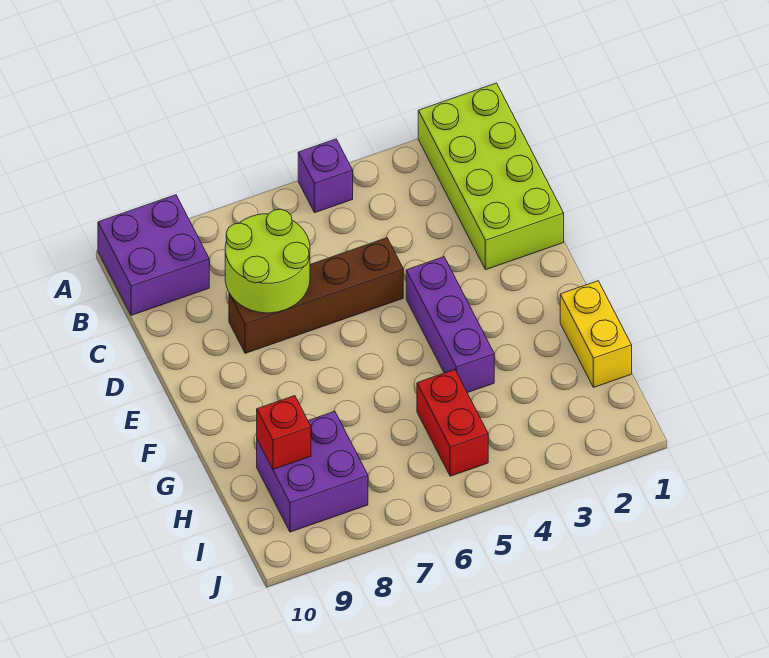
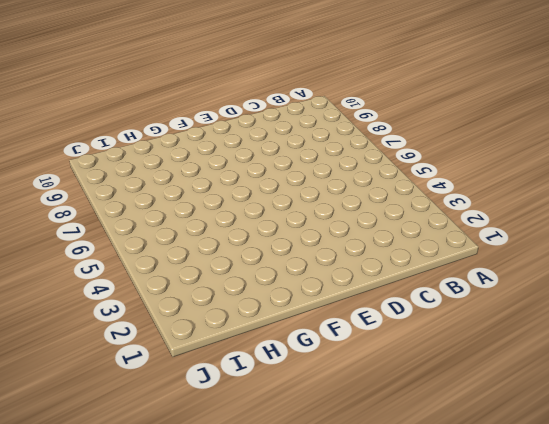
none -> lime brick A1:D2 level 1
none -> purple brick A5 level 1

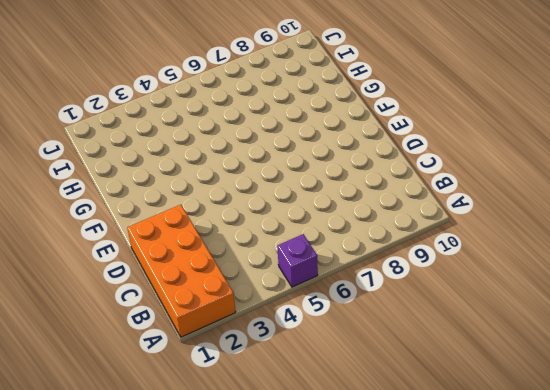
orange brick A1:D2 level 1 -> lime brick A1:D2 level 1
none -> purple brick A9:B10 level 1
none -> brown brick D5:D8 level 1

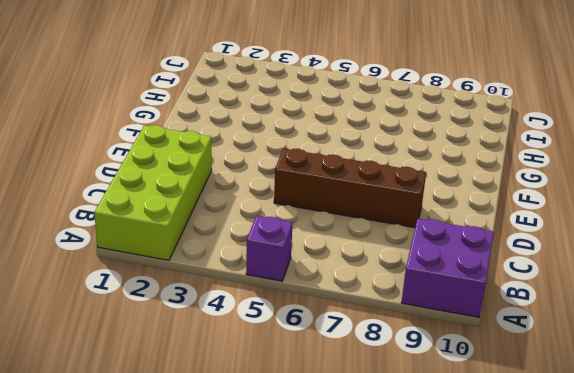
none -> purple brick E4:G4 level 1
none -> yellow brick G1:H1 level 1

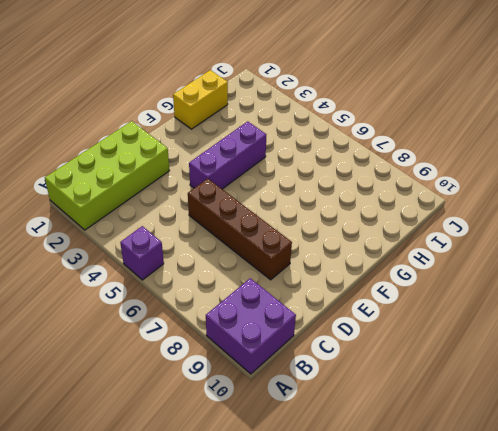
none -> red brick H5:I5 level 1
none -> purple brick H8:I9 level 1

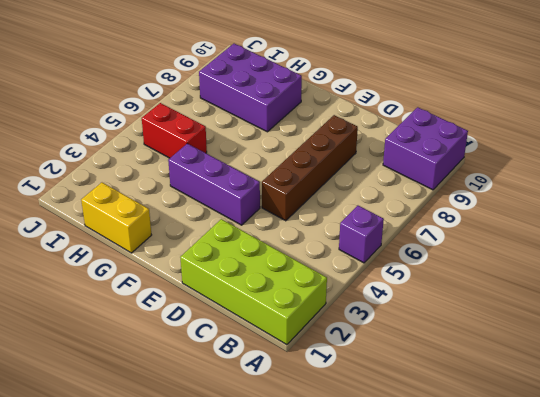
purple brick G8:I9 level 1 -> purple brick H8:I9 level 1
none -> lime round brick C7:D8 level 2
none -> red brick H9 level 2

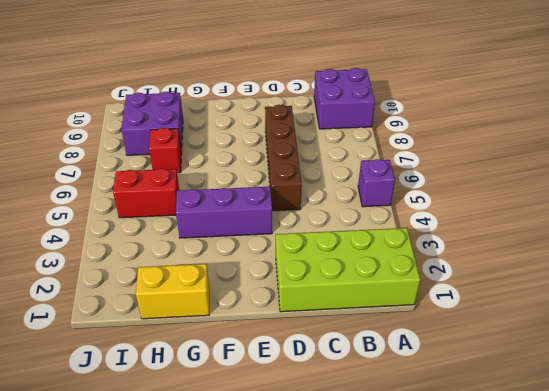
red brick H7 level 1 -> red brick H9 level 2
none -> lime round brick C7:D8 level 2

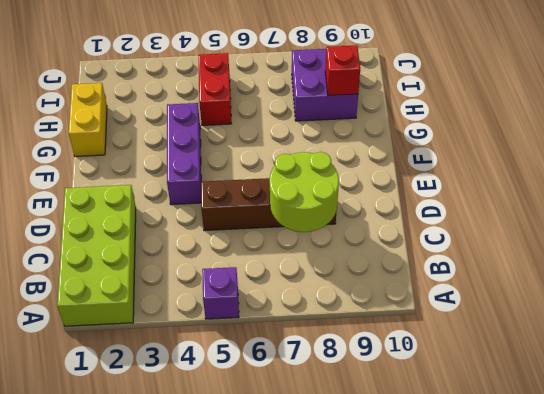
none -> purple brick A9:B10 level 1

